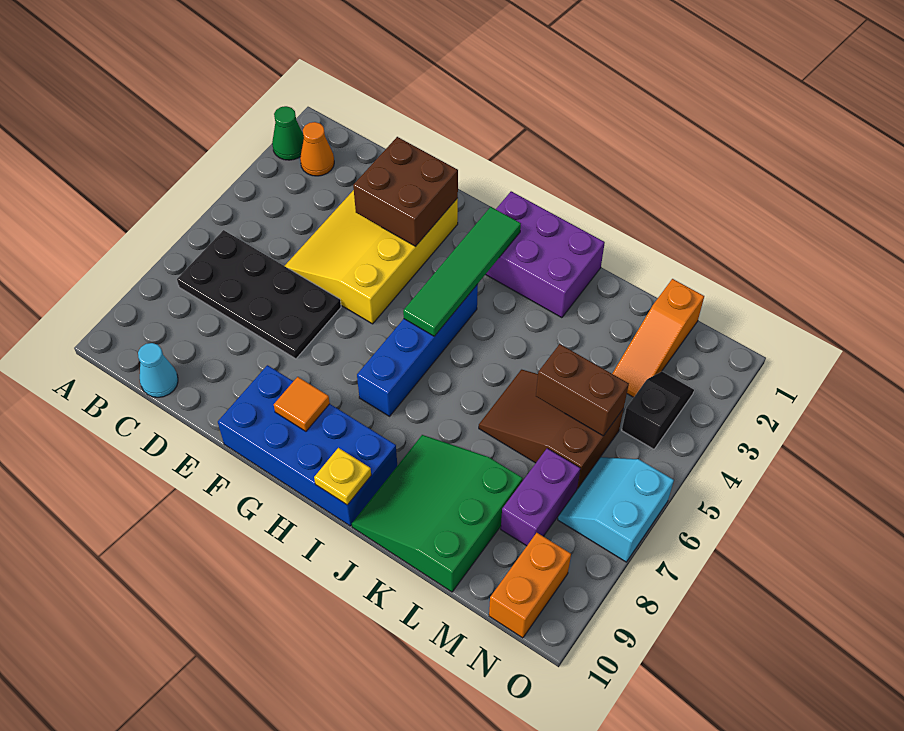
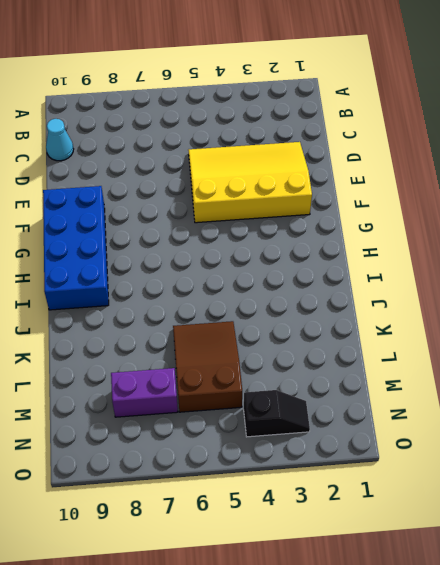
none -> green cone A2 level 1
none -> orange cone B2 level 1
none -> black plate B6:E7 level 1

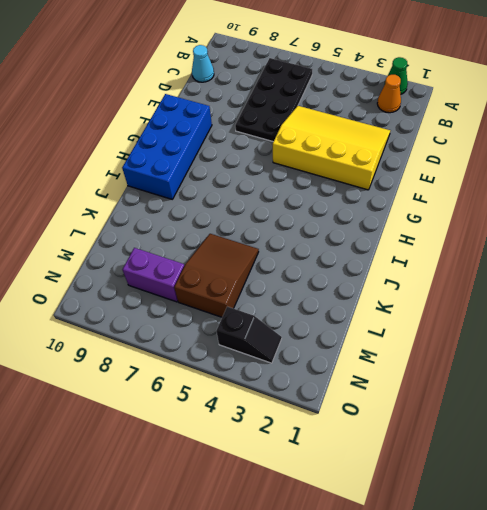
none -> purple brick H1:J2 level 1
none -> blue brick H4:H7 level 1
none -> green slope J8:L10 level 1 top L

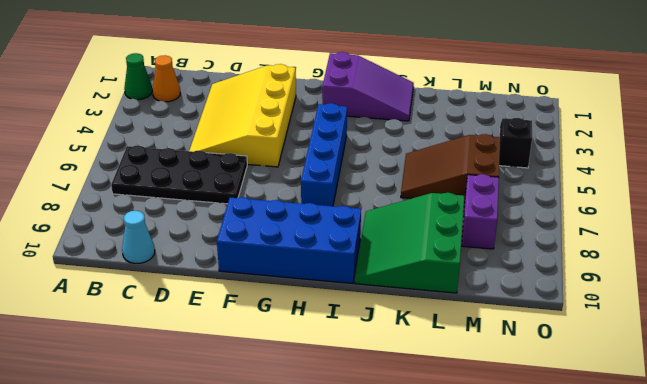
purple slope H1:J2 level 1 top H -> purple brick H1:J2 level 1
none -> orange slope M1:M3 level 1 top 1
none -> cyan slope N6:O7 level 1 top O
none -> orange brick N9:N10 level 1

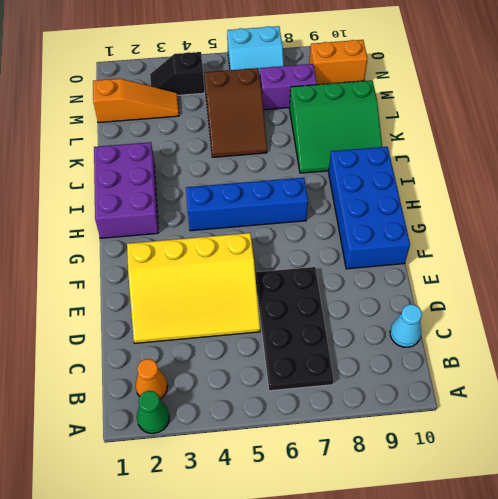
none -> brown brick E2:F3 level 2
none -> orange tile G9 level 2
none -> green tile H2:H5 level 2

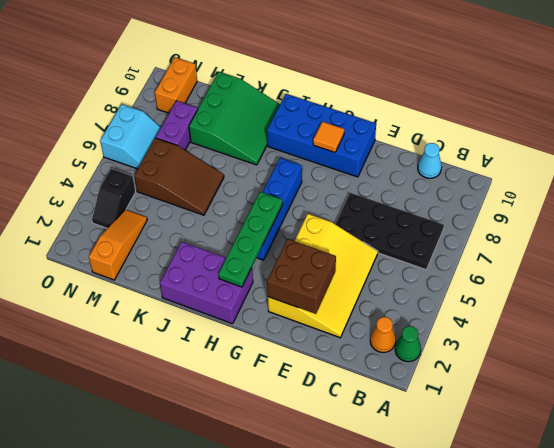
green plate H2:H5 level 2 -> green tile H2:H5 level 2
none -> yellow plate I10 level 2
none -> brown brick L5:M5 level 2

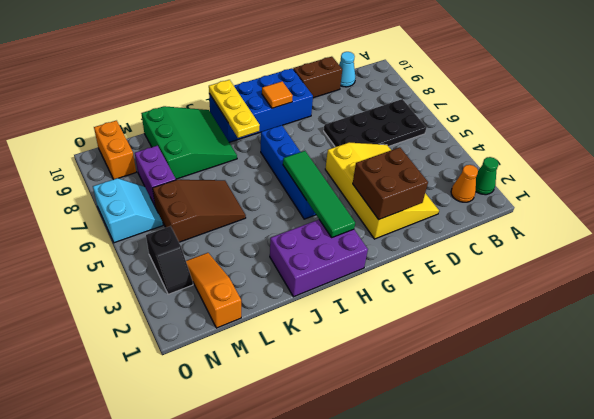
brown brick D10:E10 level 1 -> brown brick L5:M5 level 2
yellow plate I8:I10 level 2 -> yellow plate I10 level 2

